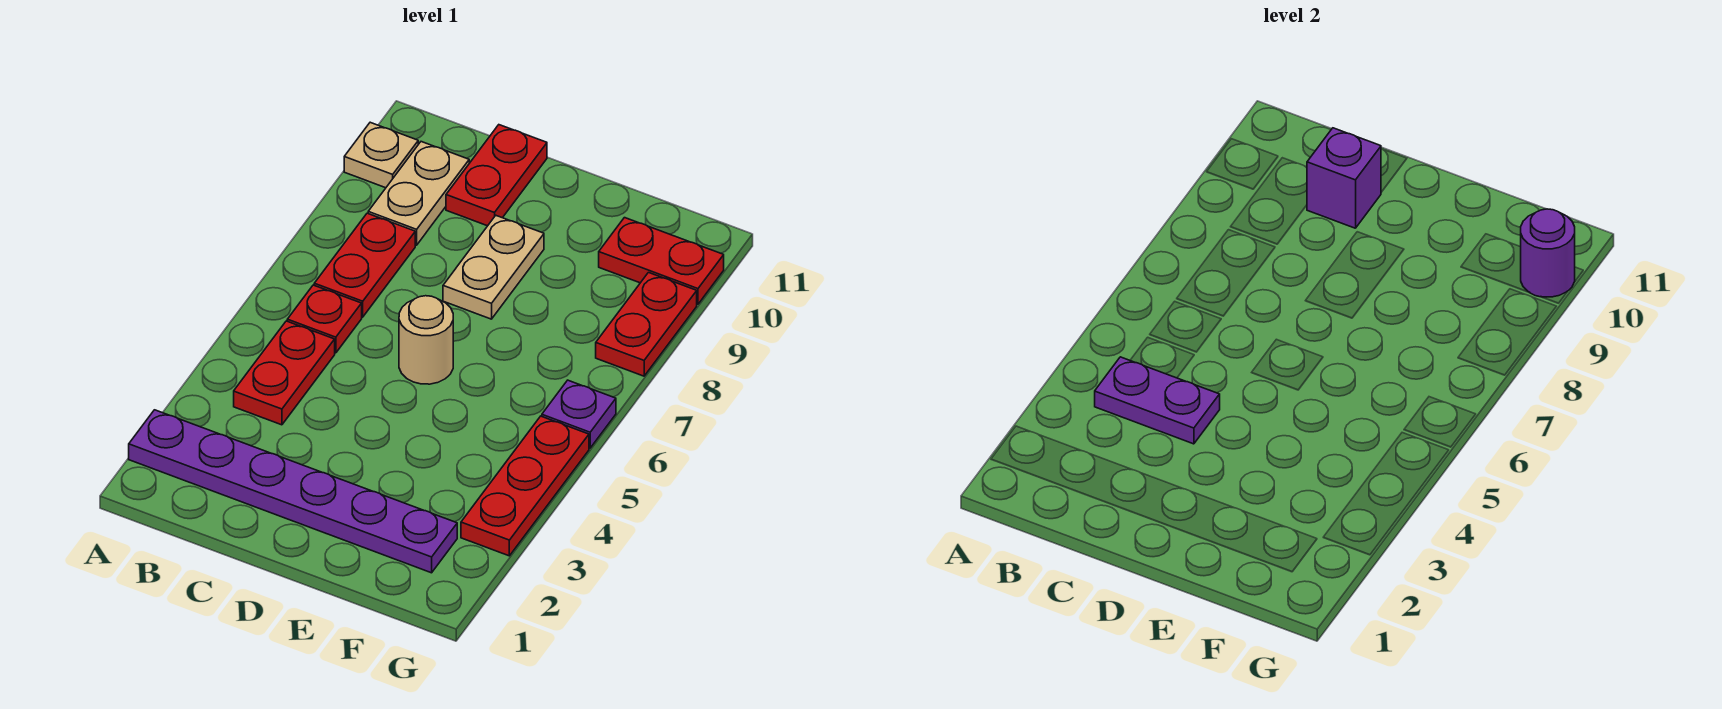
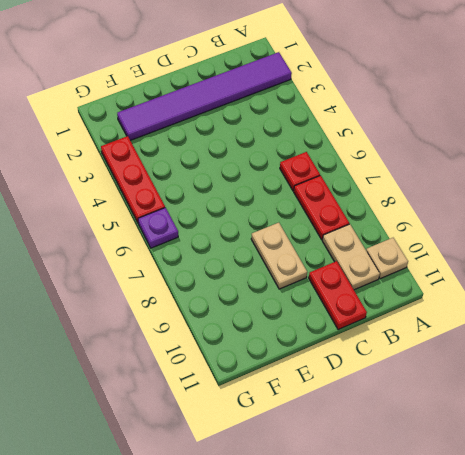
purple tile A2:F2 level 1 -> purple plate A2:F2 level 1
none -> red plate B4:B5 level 1
none -> tan round brick D6 level 1
none -> red plate F10:G10 level 1

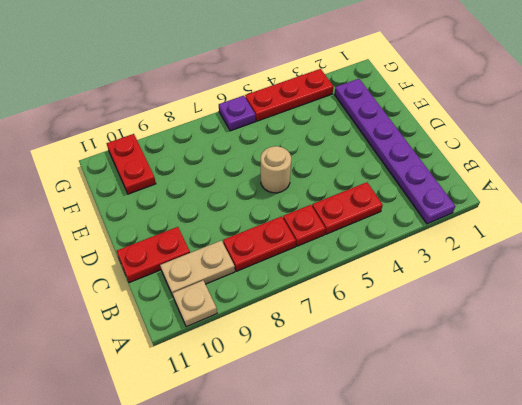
none -> tan plate D8:D9 level 1
none -> red plate G8:G9 level 1
none -> purple plate B4:C4 level 2

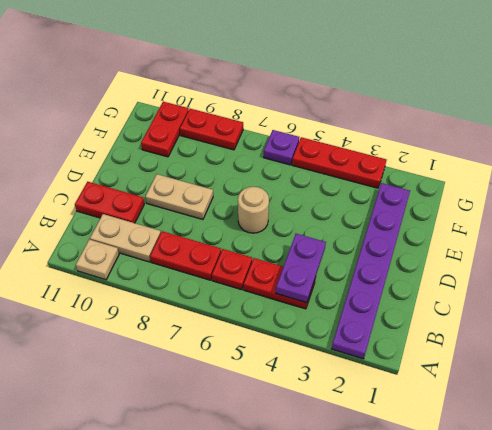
none -> purple brick C10 level 2
none -> purple round brick G10 level 2

